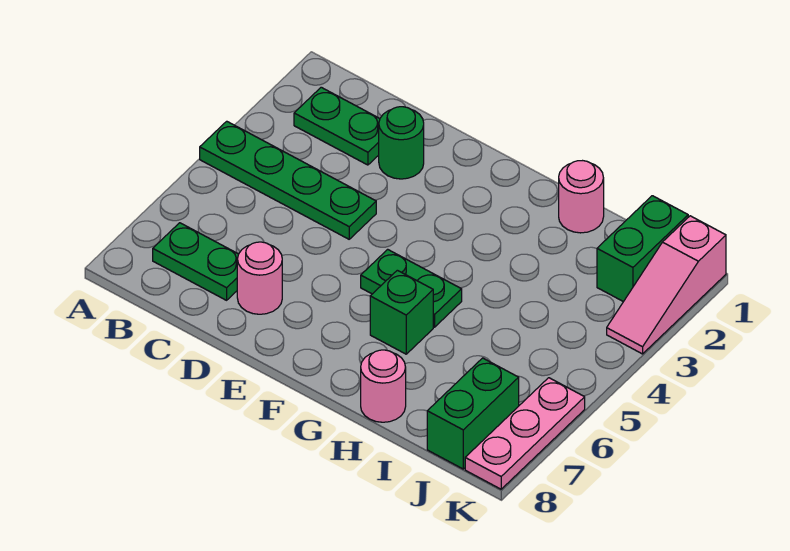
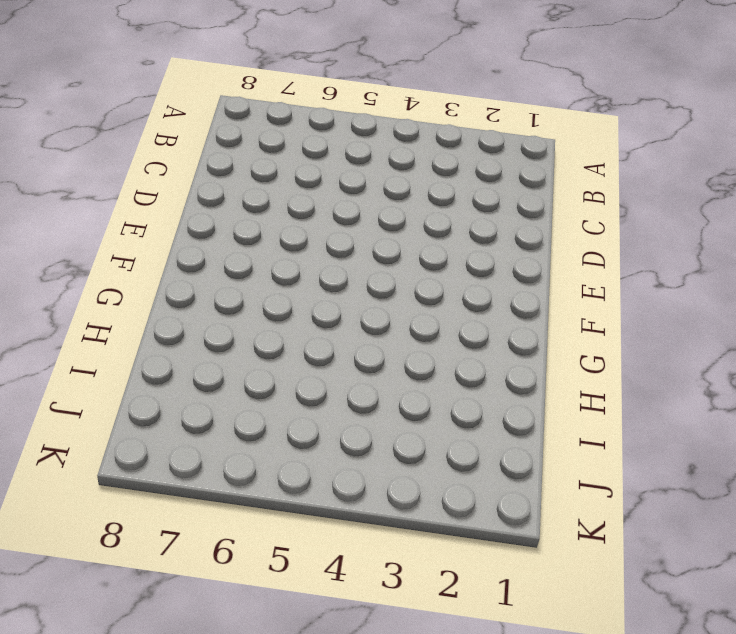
none -> green plate A4:D4 level 1
none -> green plate B2:C2 level 1
none -> green plate B7:C7 level 1

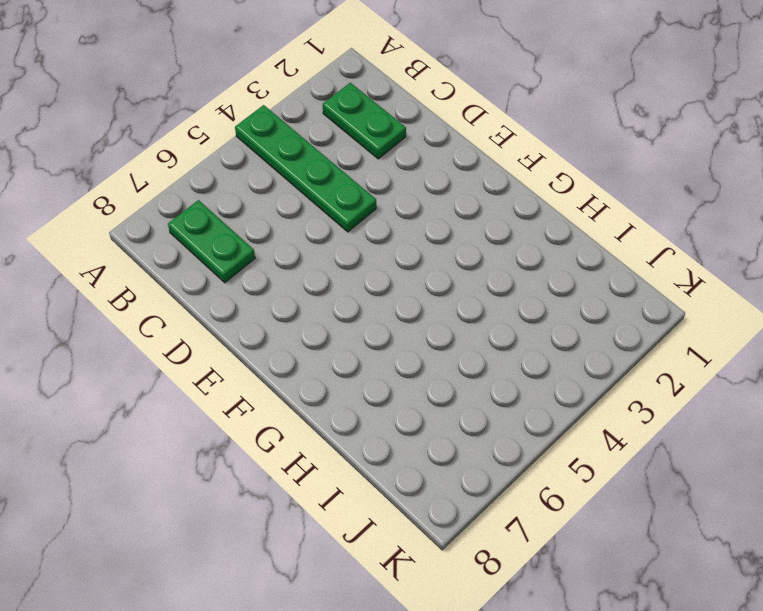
none -> green round brick D2 level 1
none -> pink round brick D7 level 1
none -> green plate F5:G5 level 1

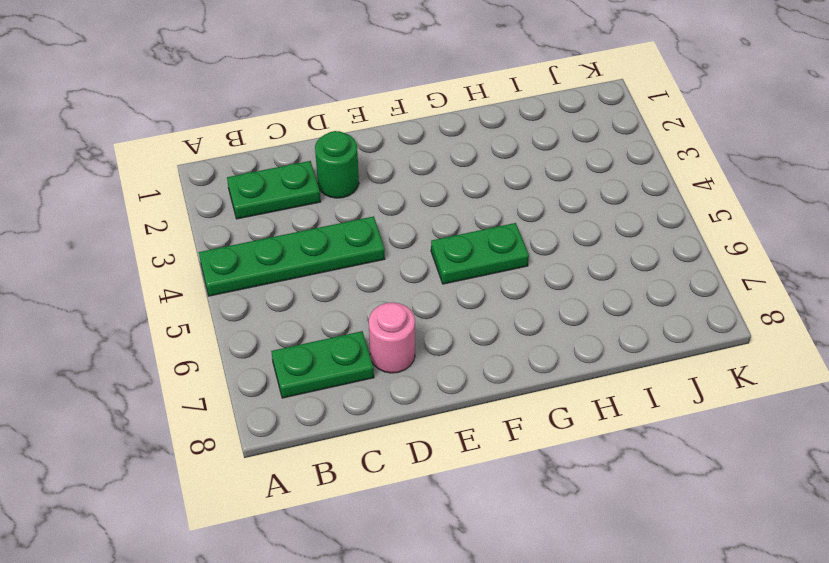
none -> green brick G6 level 1
none -> pink round brick H1 level 1
none -> pink round brick H8 level 1

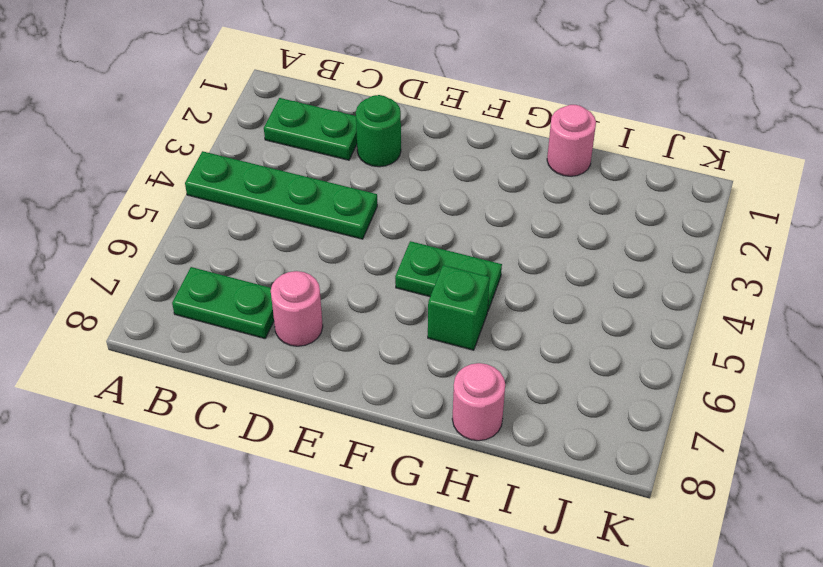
none -> green brick J1:J2 level 1
none -> green brick J7:J8 level 1
none -> pink slope K1:K3 level 1 top 1

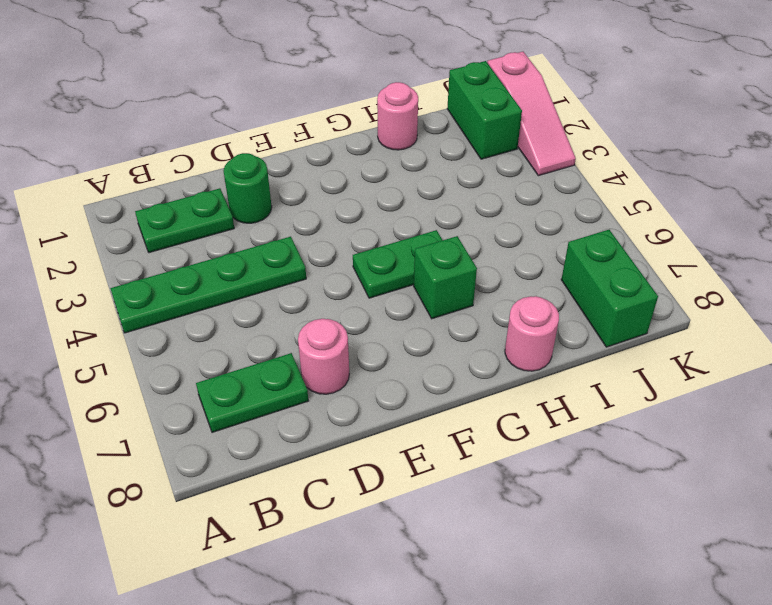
none -> pink plate K6:K8 level 1

